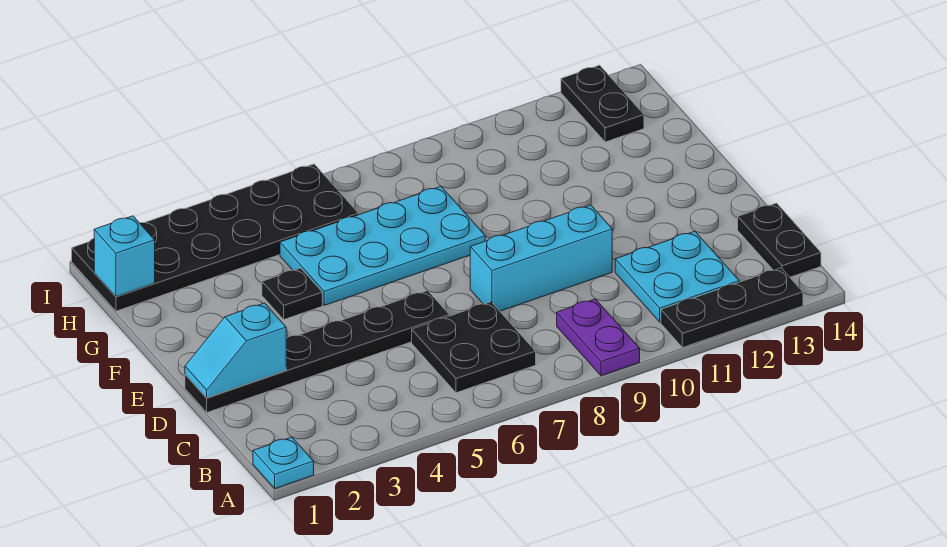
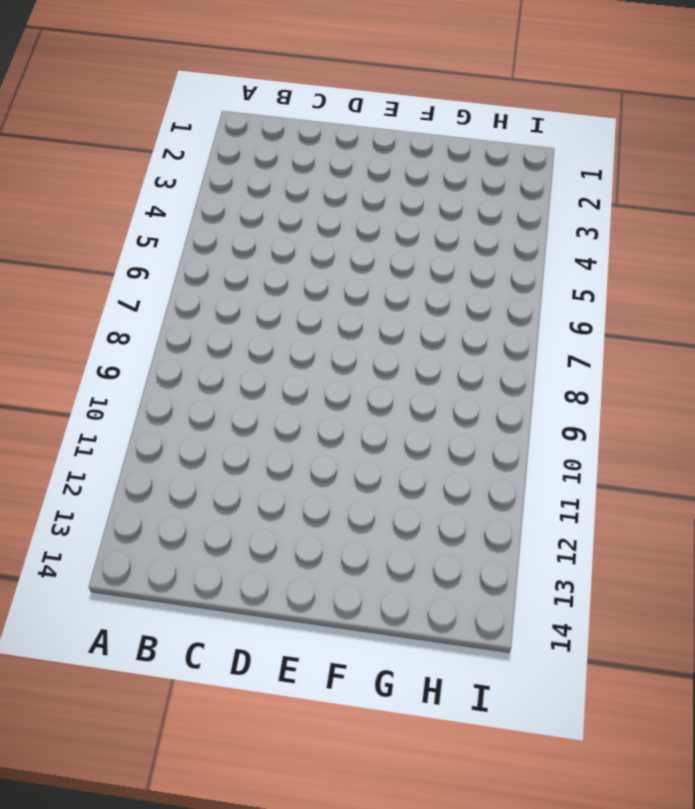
none -> cyan plate A1 level 1
none -> purple plate A9:B9 level 1
none -> black plate A11:A13 level 1

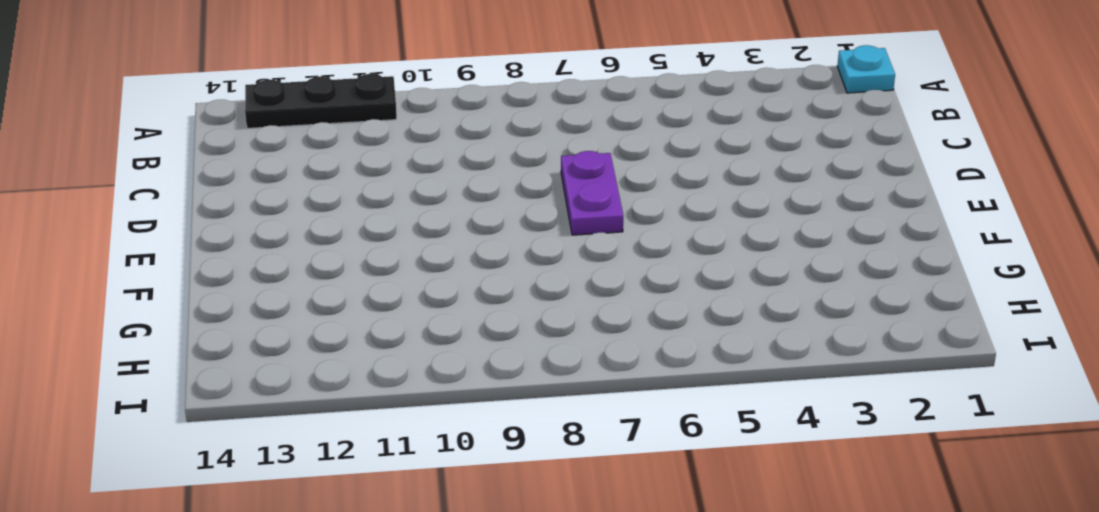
purple plate D7:E7 level 1 -> purple plate A9:B9 level 1
none -> black plate B6:C7 level 1
none -> cyan plate B11:C12 level 1
none -> black plate B14:C14 level 1

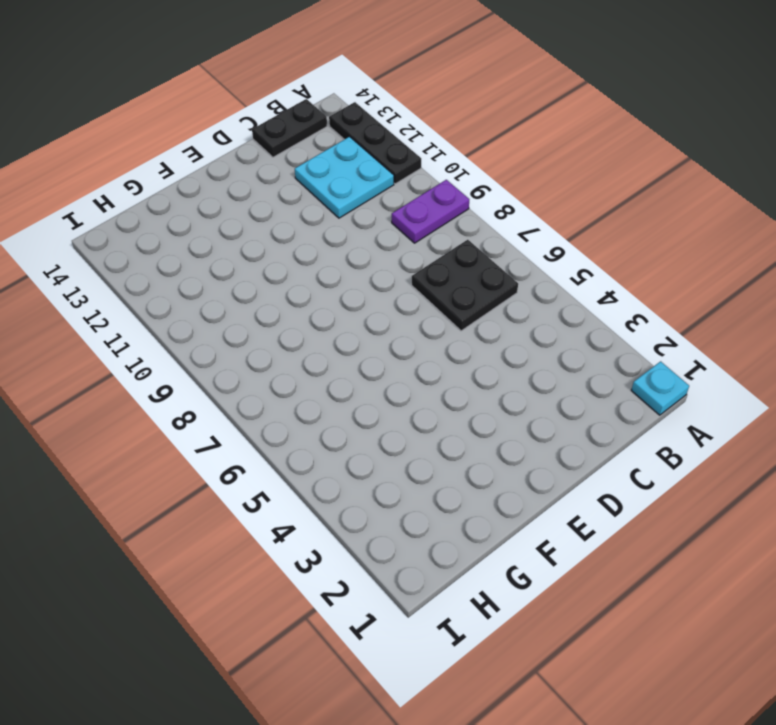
none -> black plate D1:D6 level 1
none -> cyan brick D8:D10 level 1
none -> black plate F4 level 1

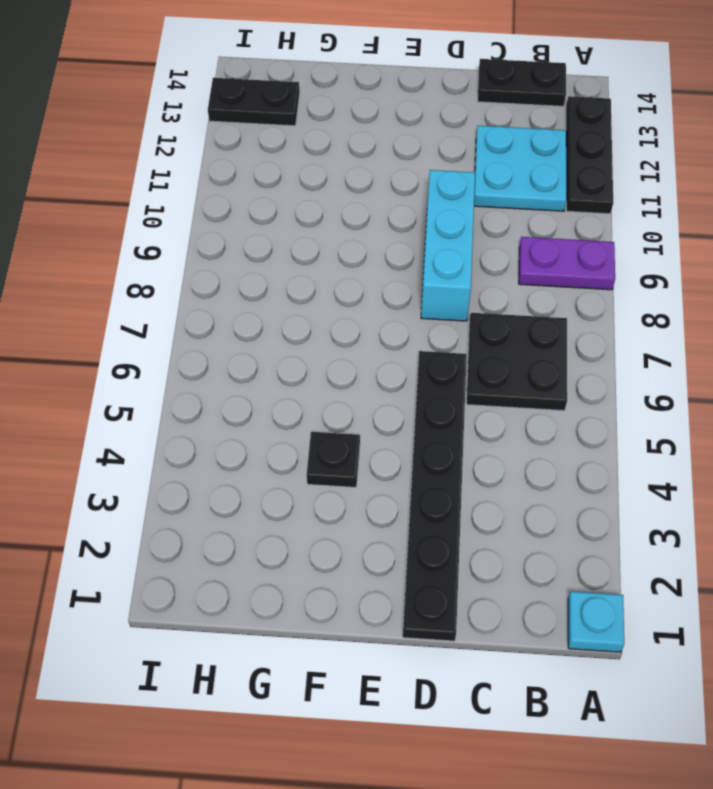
none -> cyan plate F5:G8 level 1
none -> black plate H1:I6 level 1
none -> cyan slope D1:D2 level 2 top 2

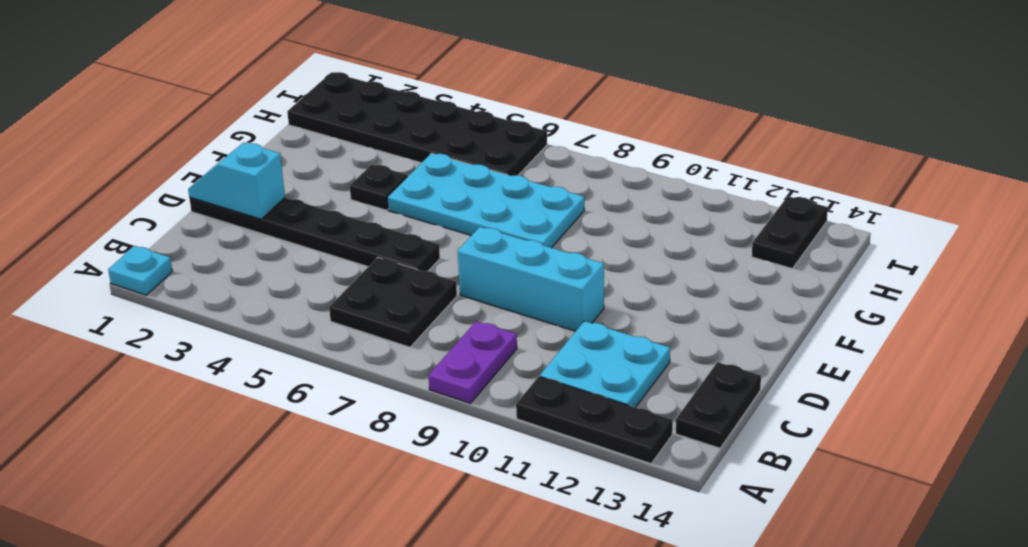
none -> cyan brick H1 level 2

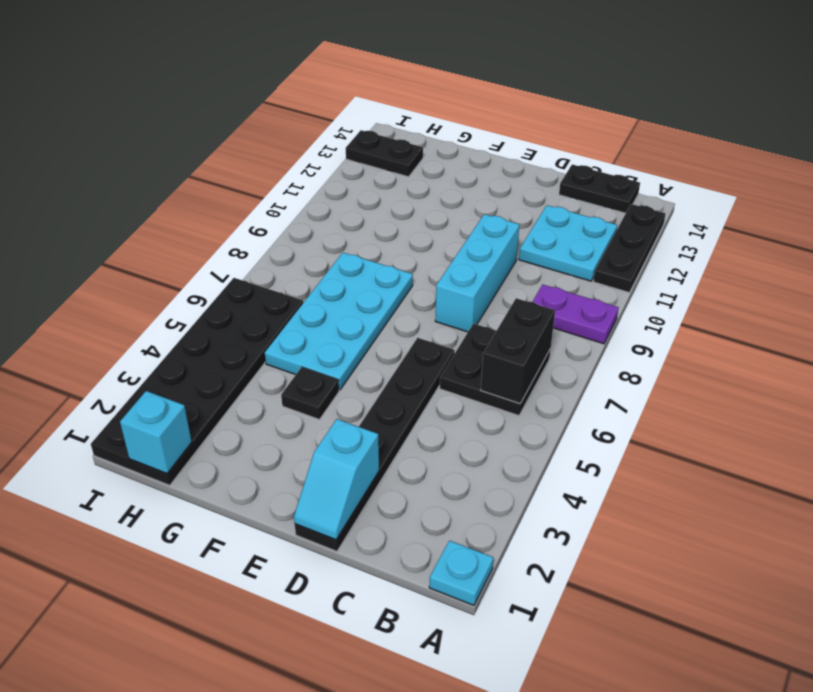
black brick B6:B7 level 2 -> none

